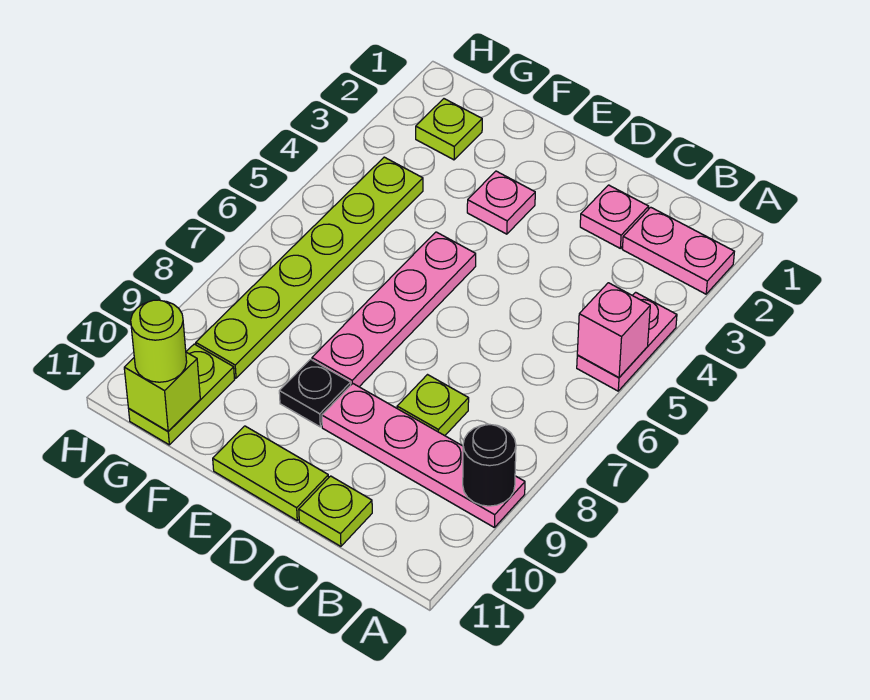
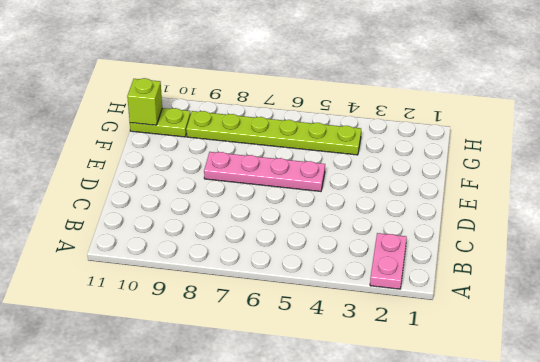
none -> pink plate A4:A5 level 1
none -> pink plate A9:D9 level 1
none -> pink plate C2 level 1

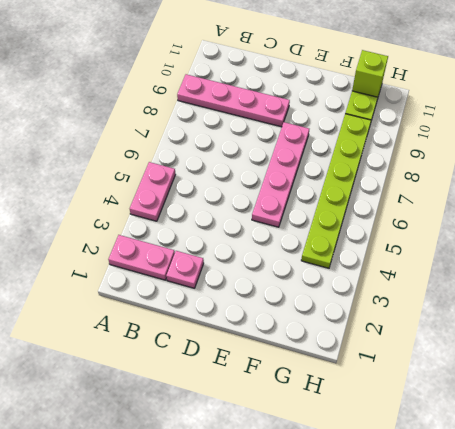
none -> lime plate C8 level 1
none -> lime plate C11 level 1
none -> lime plate D11:E11 level 1

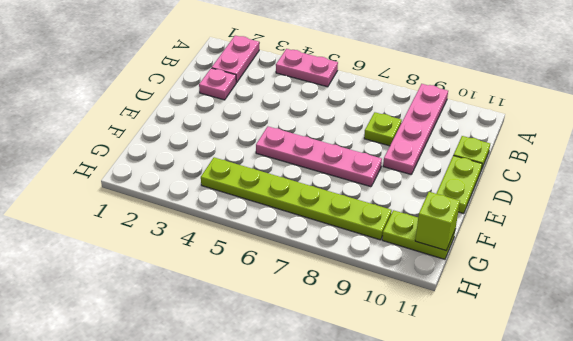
none -> pink plate E3 level 1
none -> black plate E9 level 1
none -> lime plate G2 level 1

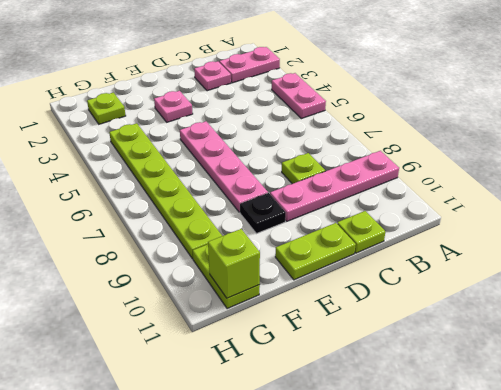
none -> pink brick A5 level 2
none -> black round brick A9 level 2
none -> lime round brick G11 level 3

